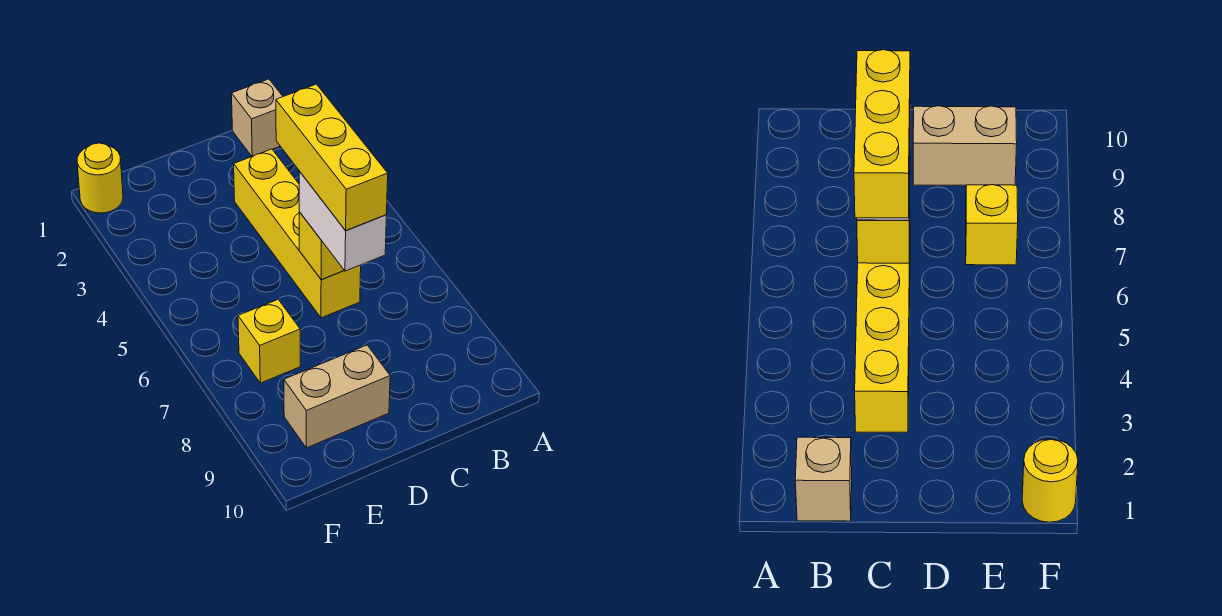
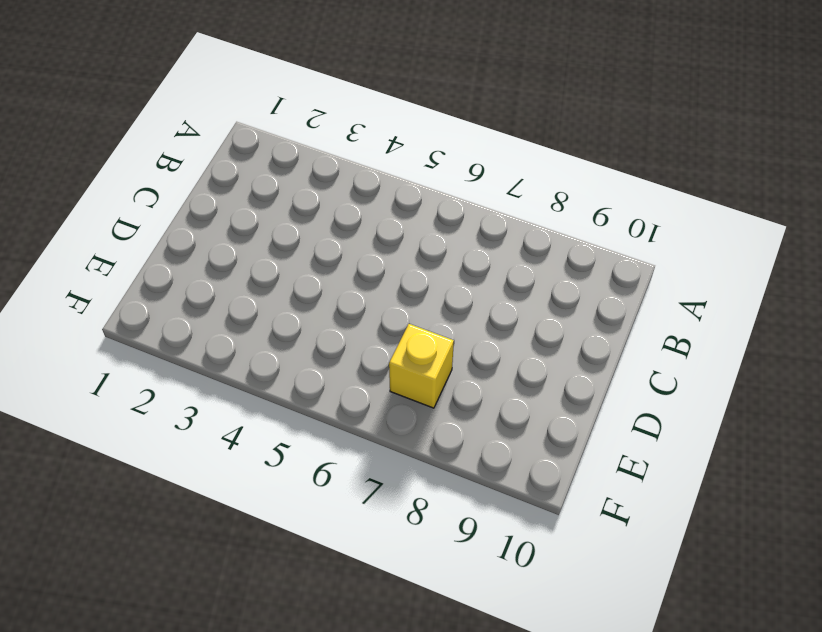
none -> tan brick B1 level 1
none -> yellow brick C3:C6 level 1

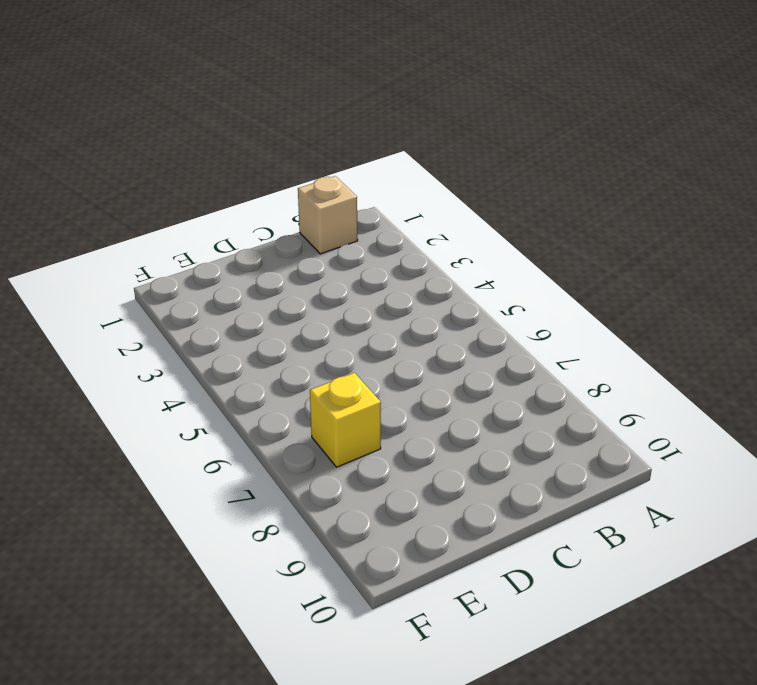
none -> yellow brick C3:C6 level 1
none -> tan brick D9:E9 level 1

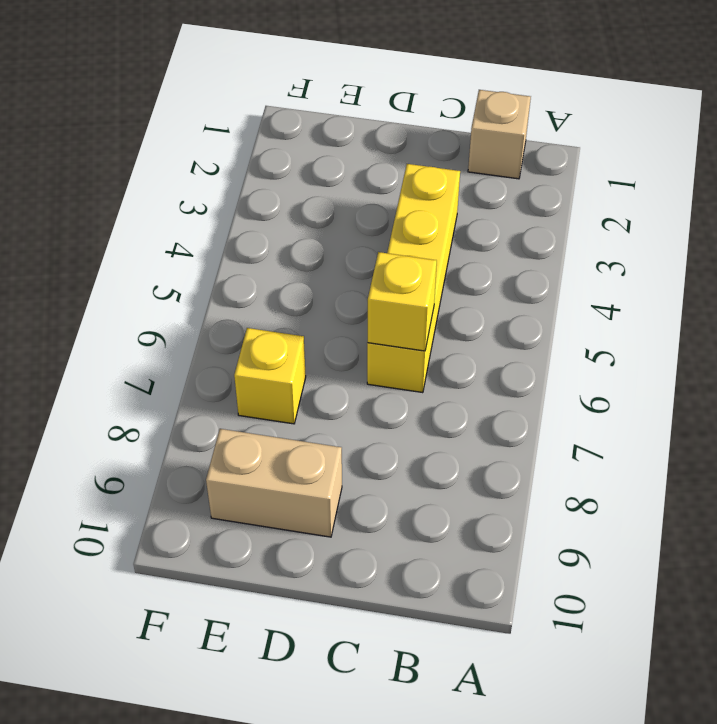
none -> yellow round brick F1 level 1
none -> white brick C6:C7 level 3

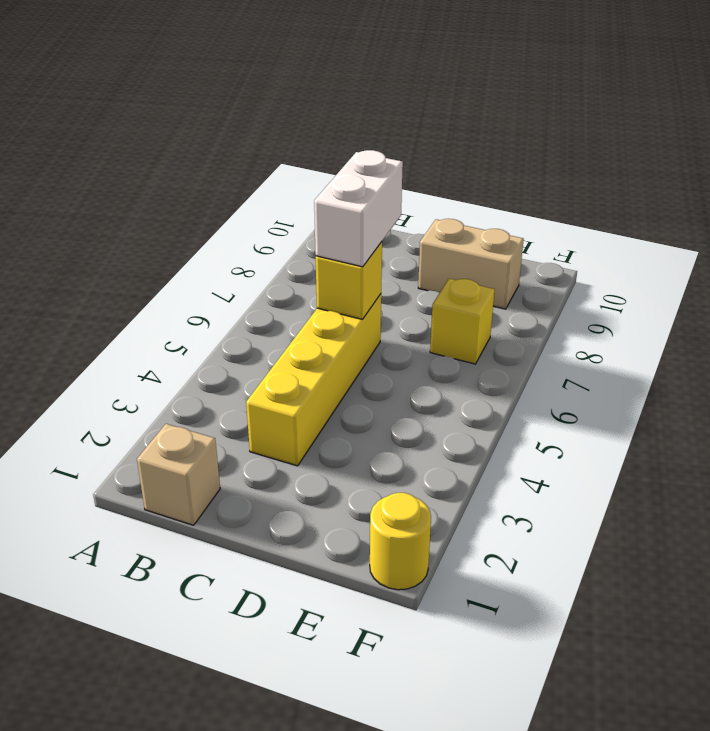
none -> yellow brick C5:C7 level 4

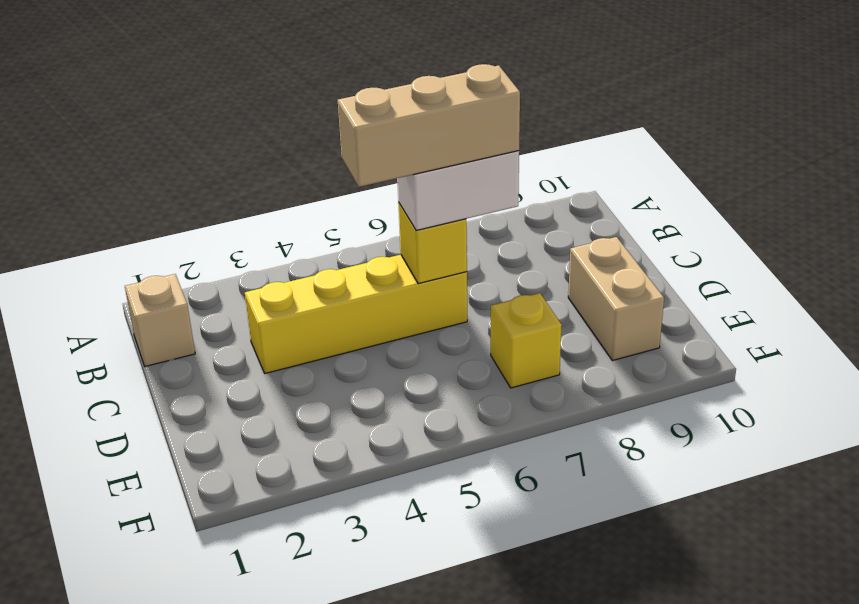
tan brick C5:C7 level 4 -> yellow brick C5:C7 level 4
none -> yellow round brick F1 level 1

